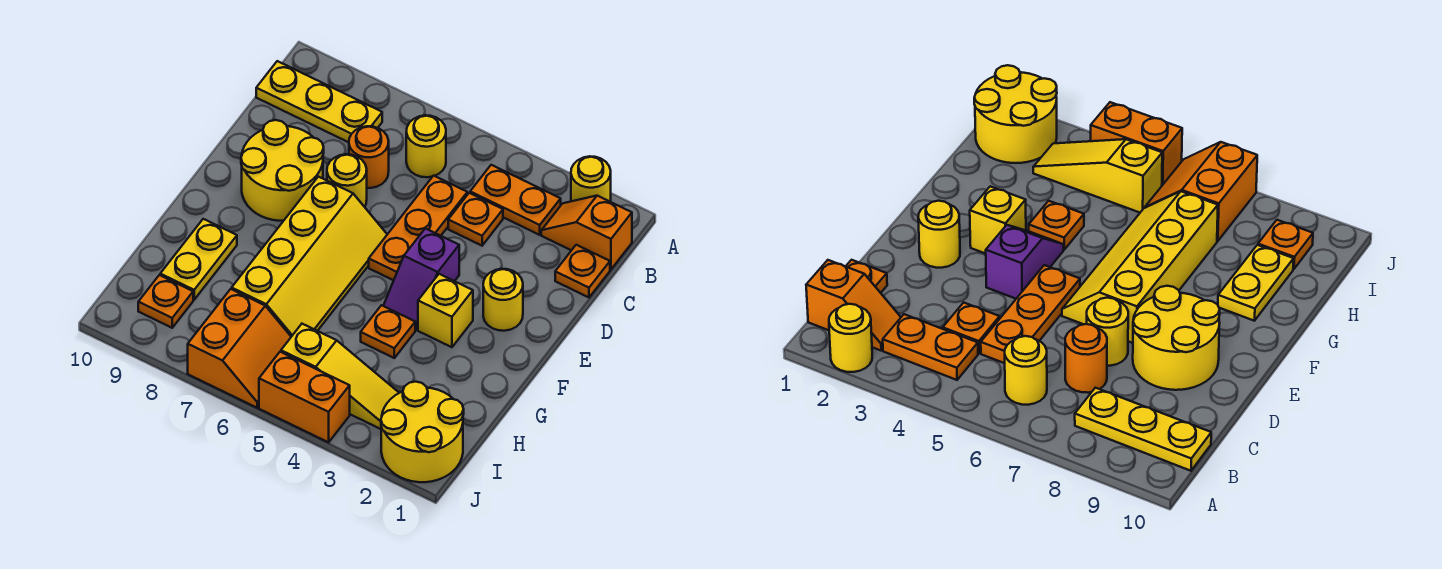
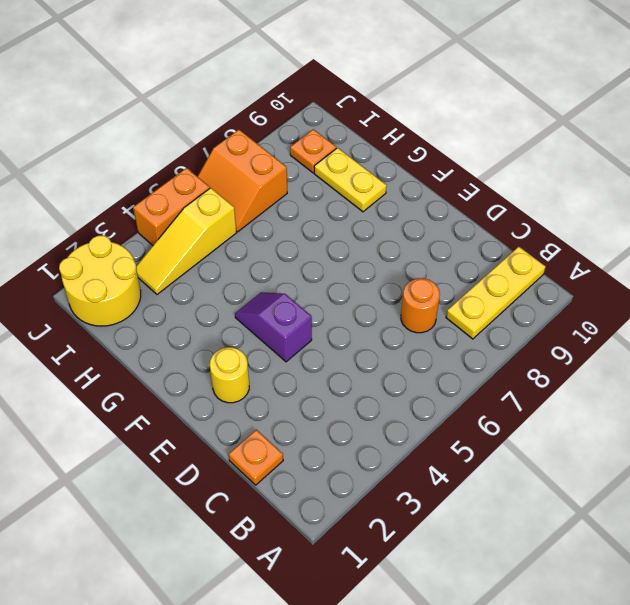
none -> yellow round brick A2 level 1
none -> orange slope B1:B2 level 1 top 1
none -> orange plate B3:B4 level 1

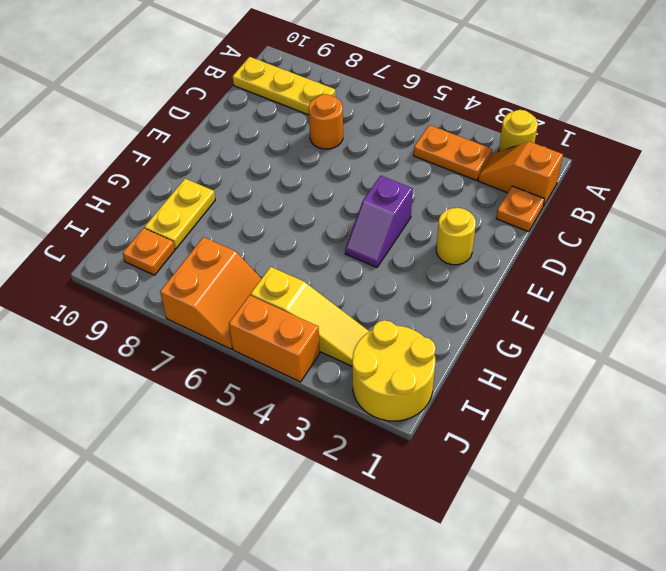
none -> yellow round brick B6 level 1
none -> orange plate C4 level 1
none -> orange plate C5:E5 level 1

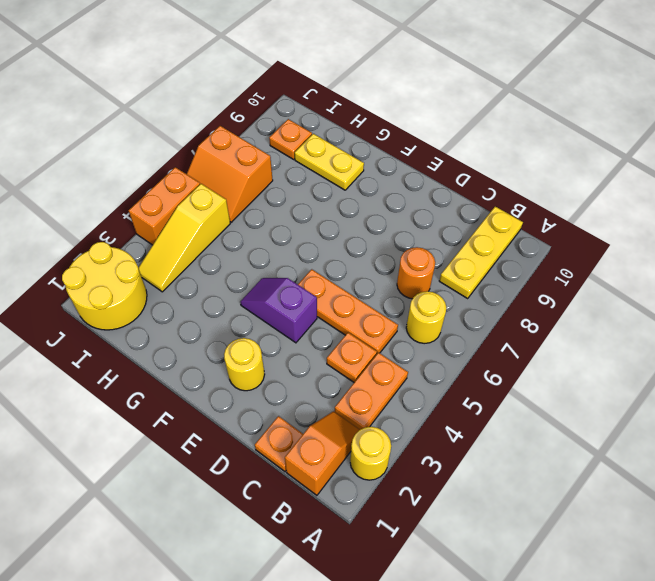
none -> yellow round brick D7 level 1
none -> yellow round brick D8:E9 level 1
none -> yellow slope E6:H7 level 1 top 7

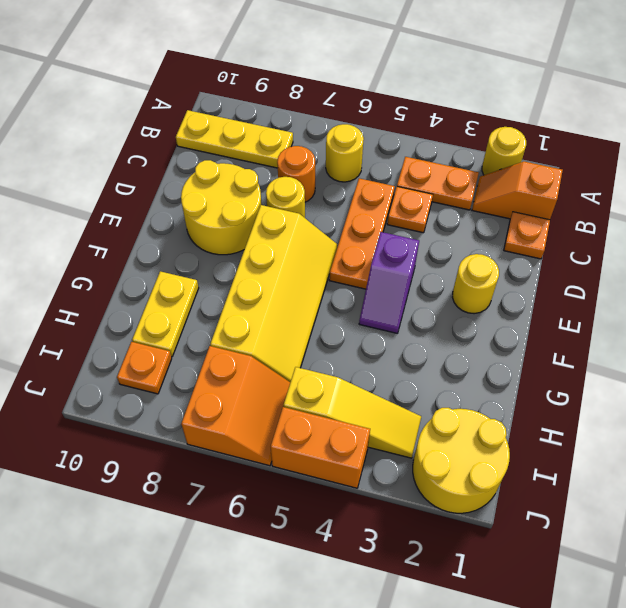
none -> yellow brick F3 level 1
none -> orange plate G4 level 1

